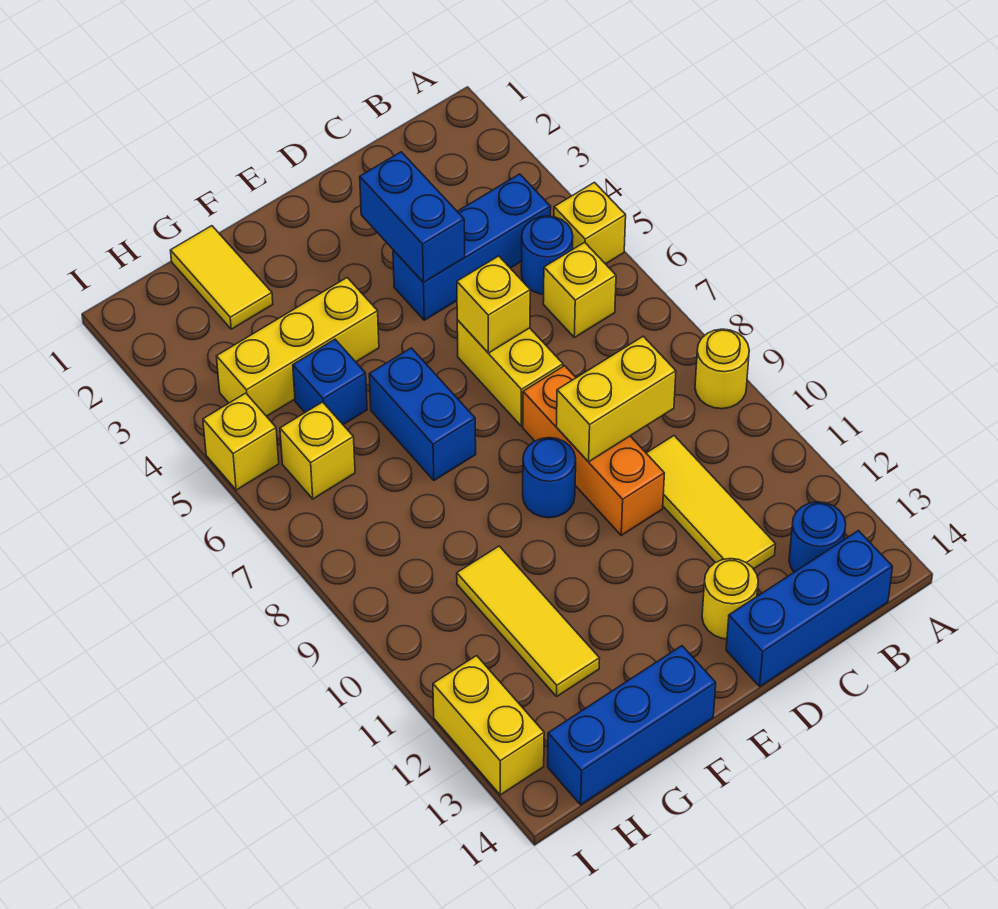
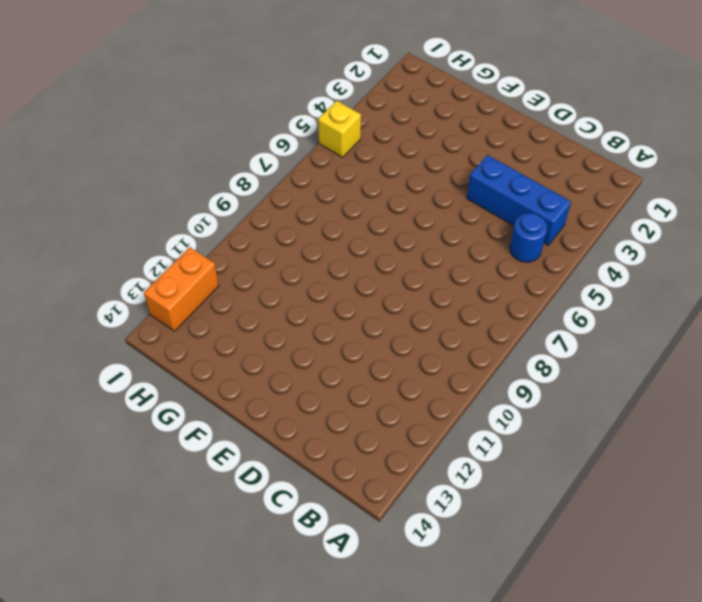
orange brick I12:I13 level 1 -> yellow brick I12:I13 level 1
none -> yellow brick A5 level 1
none -> yellow round brick A9 level 1
none -> yellow brick B6 level 1

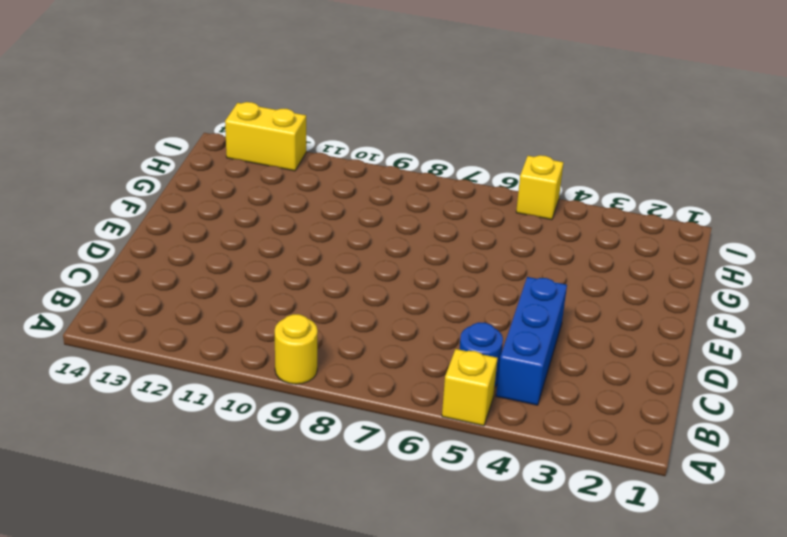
none -> yellow brick B6 level 1
none -> blue round brick B13 level 1
none -> blue brick B14:D14 level 1

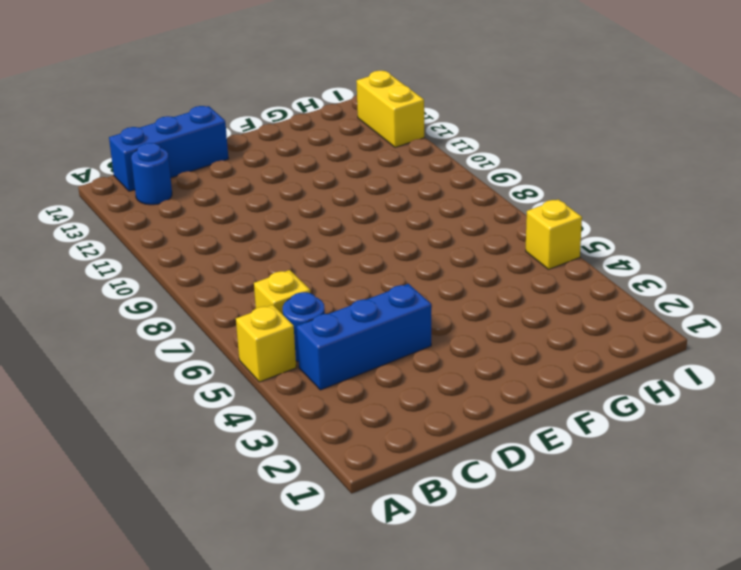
none -> yellow round brick A9 level 1
none -> yellow tile C10:C12 level 1
none -> yellow brick D6:D7 level 1

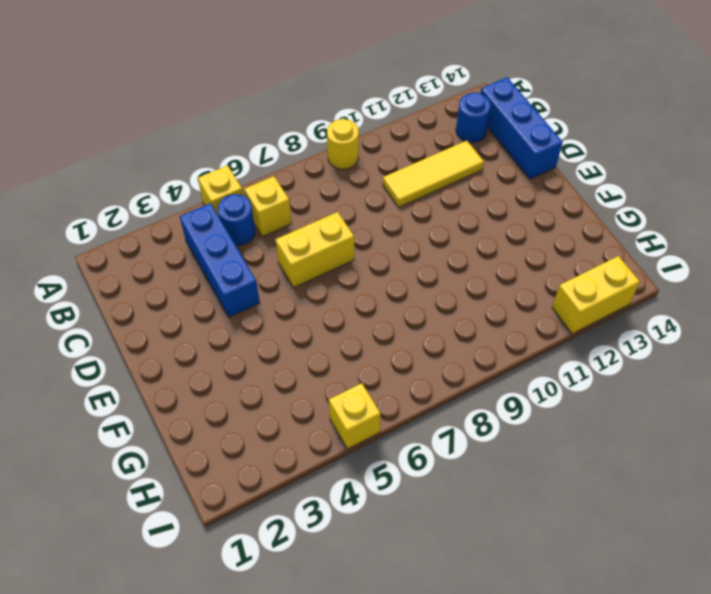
none -> orange brick D8:D10 level 1
none -> yellow round brick D13 level 1
none -> blue round brick E9 level 1

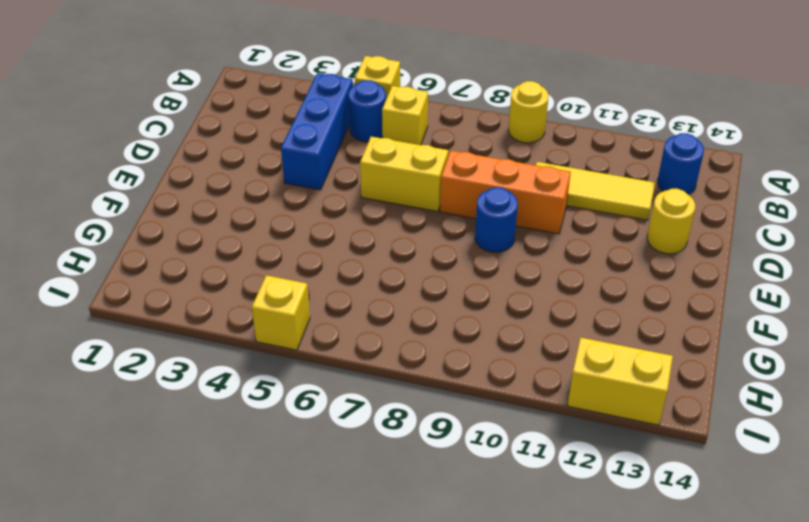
none -> blue brick B14:D14 level 1
none -> yellow brick F4:H4 level 1
none -> blue brick F6:F7 level 1

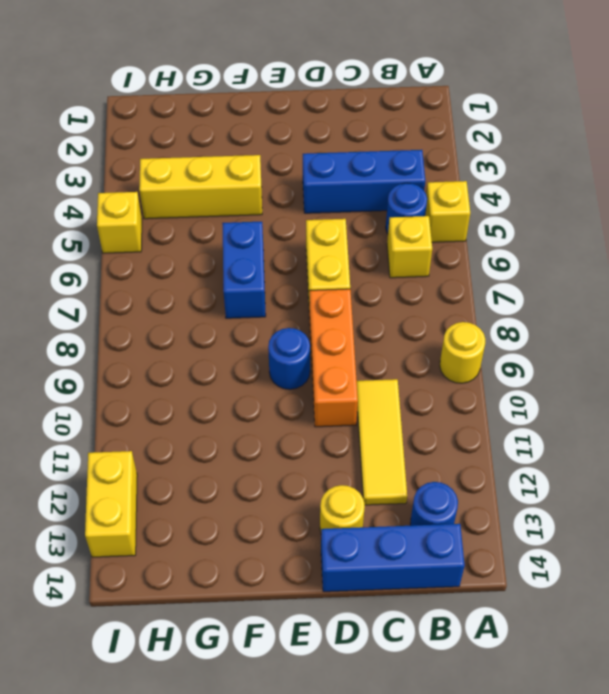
none -> blue brick F14:H14 level 1
none -> yellow tile G1:G2 level 1
none -> blue brick G5 level 1

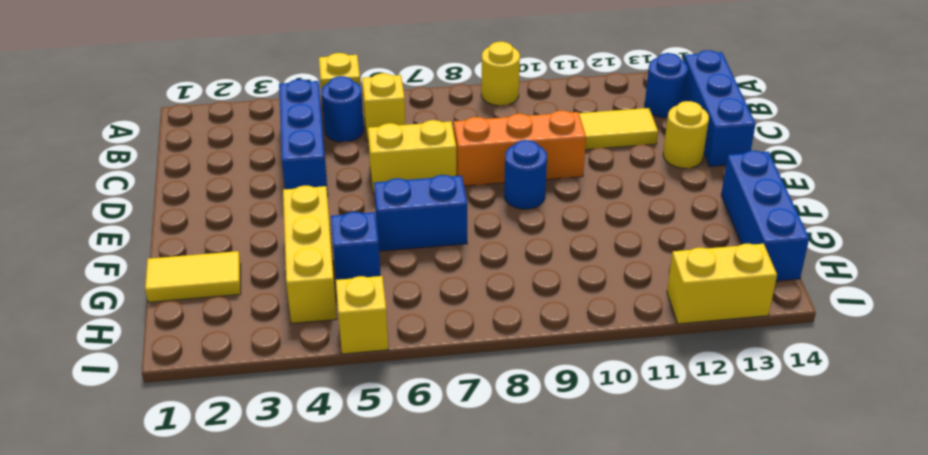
none -> yellow tile G10:G12 level 1
none -> yellow brick H6 level 1
none -> yellow brick C9:D9 level 2

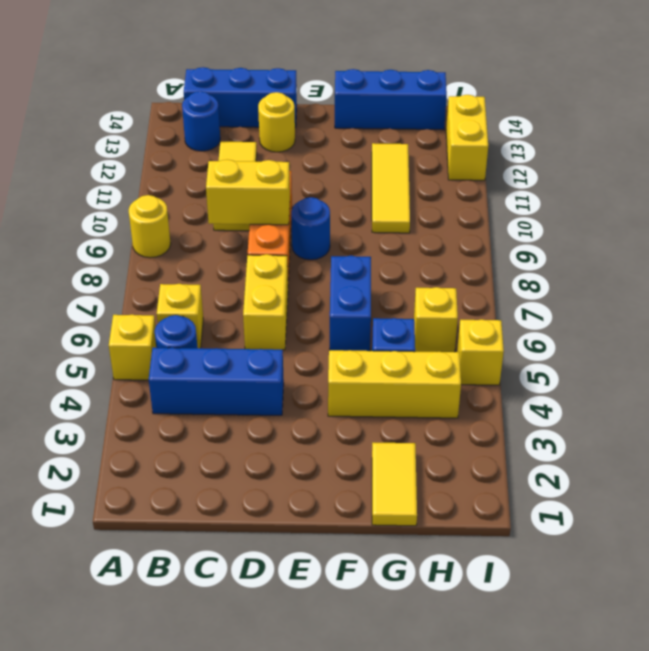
none -> blue brick D3:D4 level 2
none -> yellow brick D6 level 2

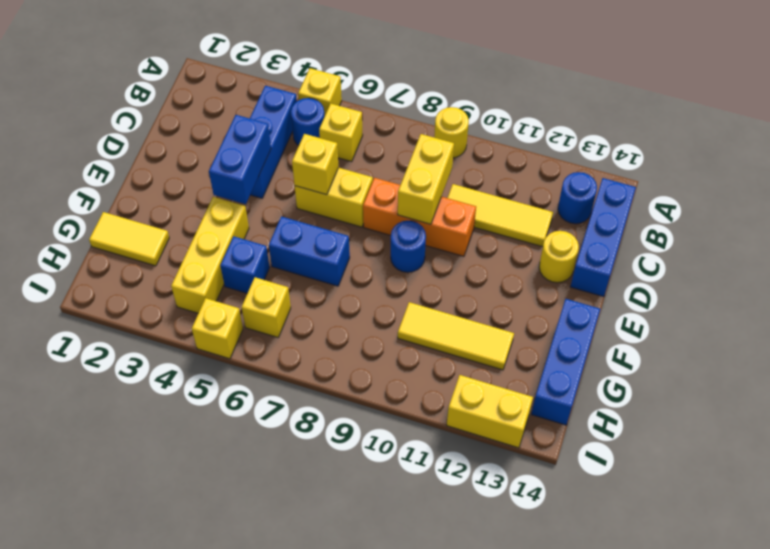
blue brick D4:E4 level 2 -> blue brick D3:D4 level 2

